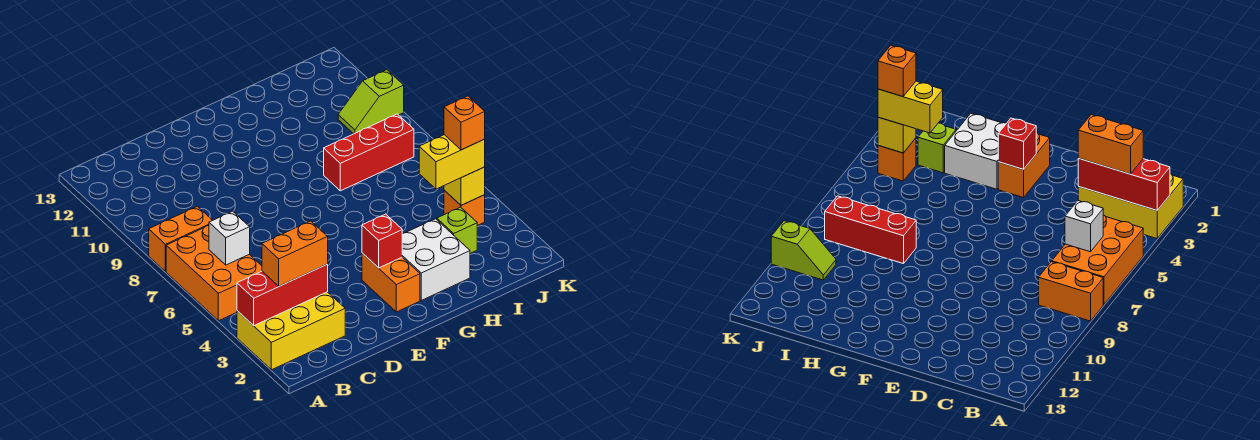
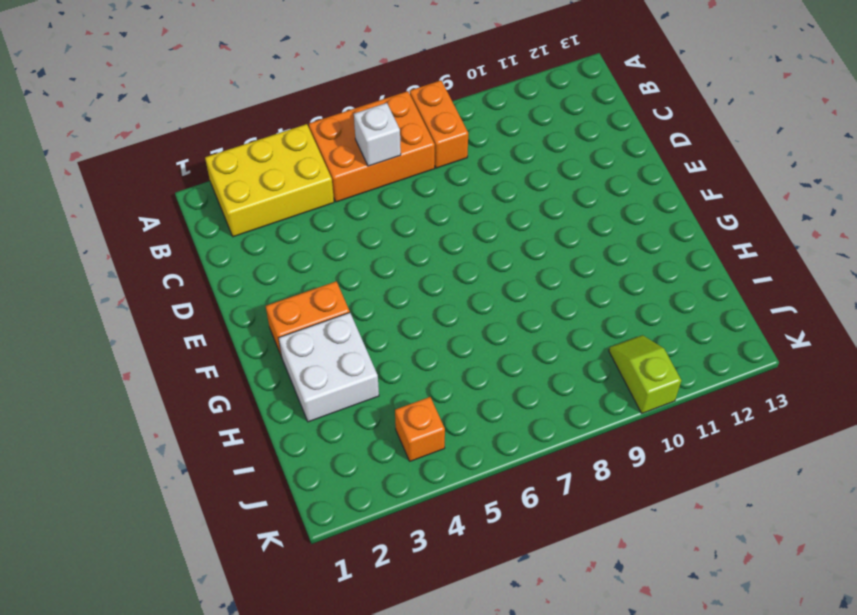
yellow brick A2:B4 level 1 -> yellow brick A2:C3 level 1
none -> red brick H8:J8 level 1
none -> lime brick I3 level 1
none -> red brick A3:C3 level 2

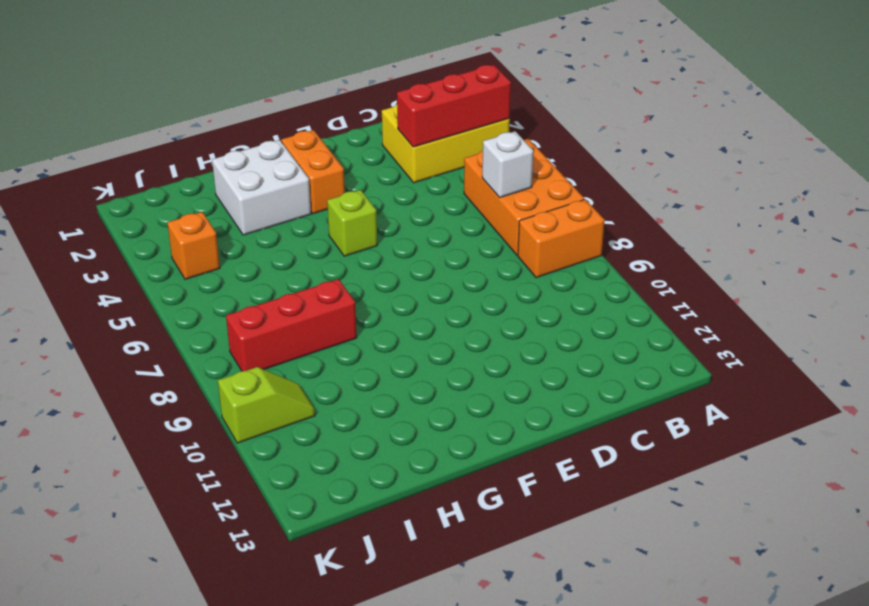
lime brick F5 level 1 -> lime brick I3 level 1
none -> red brick F3 level 2
none -> yellow brick J4 level 2
none -> orange brick B3:C3 level 3

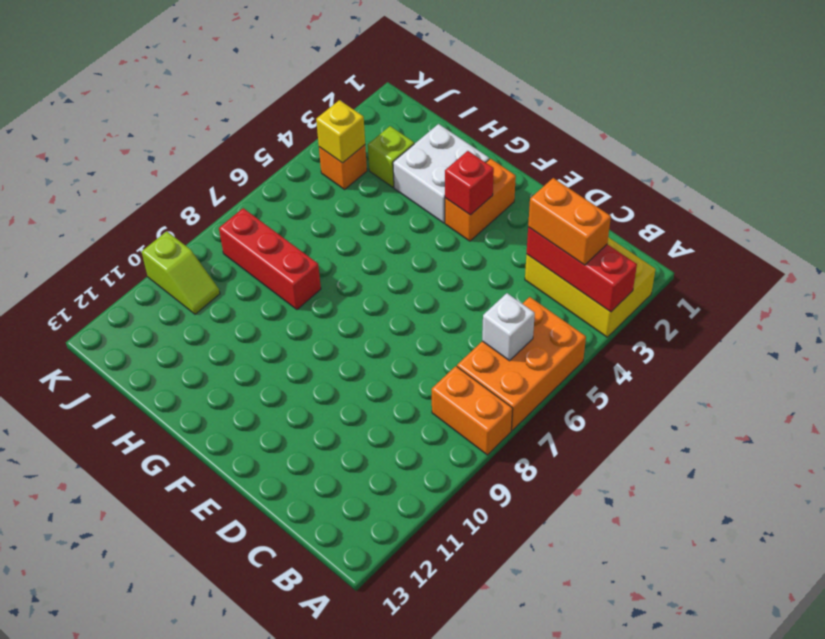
none -> yellow brick I4:J4 level 3
none -> orange brick J4 level 4

